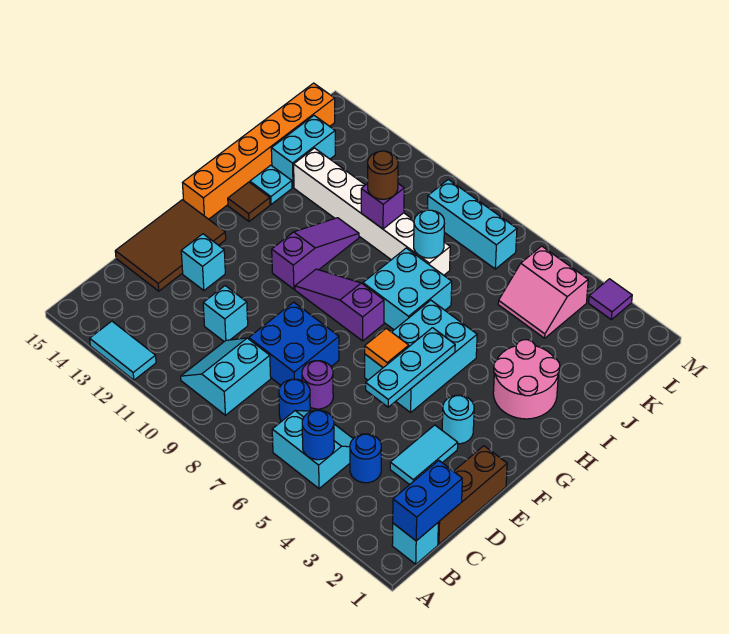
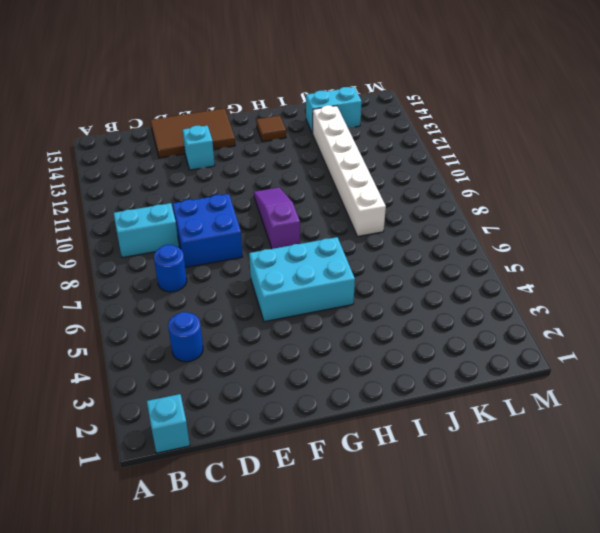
none -> cyan tile A12:A13 level 1
none -> cyan slope B5:C6 level 1 top B
none -> brown brick C1:E1 level 1
none -> cyan tile D3:E3 level 1

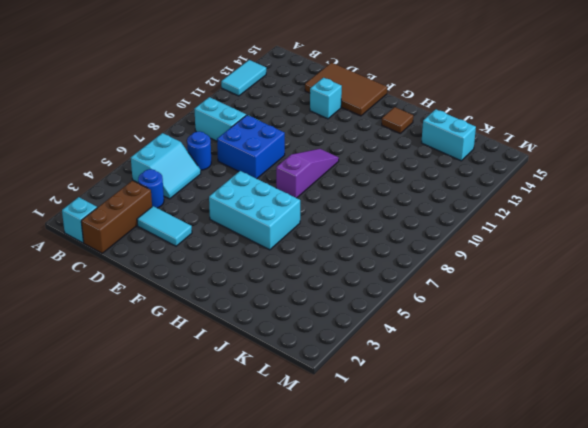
brown brick C1:C3 level 1 -> brown brick C1:E1 level 1
none -> purple round brick D7 level 1
none -> cyan brick D11 level 1
none -> cyan round brick F3 level 1
none -> purple slope G11:I11 level 1 top G

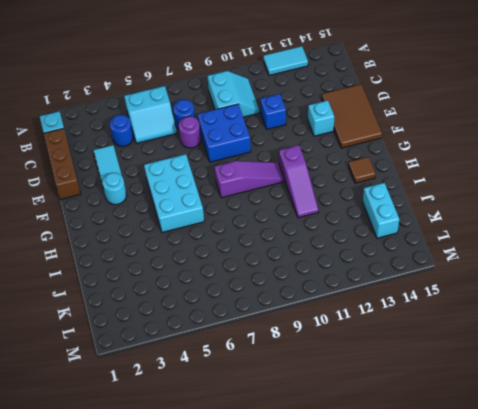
blue brick D11 level 1 -> cyan brick D11 level 1
none -> orange brick G15:L15 level 1
none -> pink round brick H2:I3 level 1
none -> cyan brick H7:I8 level 1
none -> cyan plate I14 level 1

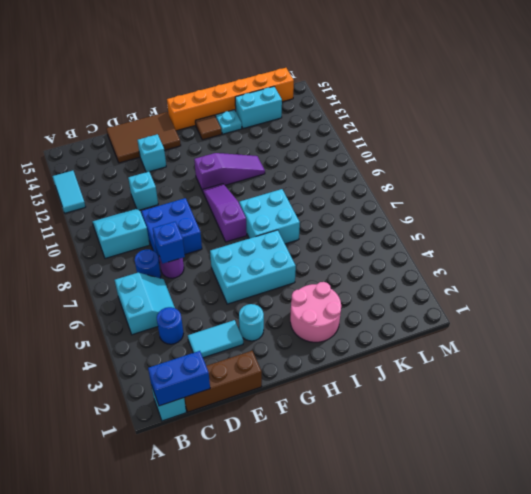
blue brick D7 level 2 -> none
none -> white brick J8:J13 level 1
none -> pink slope K4:L5 level 1 top L
none -> cyan brick L7:L9 level 1
none -> purple tile M3 level 1

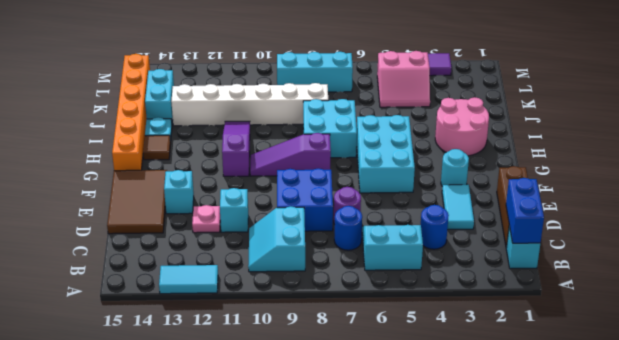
pink plate D12 level 1 -> none
none -> blue round brick B5 level 2
none -> cyan plate E5:G5 level 2
none -> orange tile F6 level 2
none -> cyan round brick J8 level 2

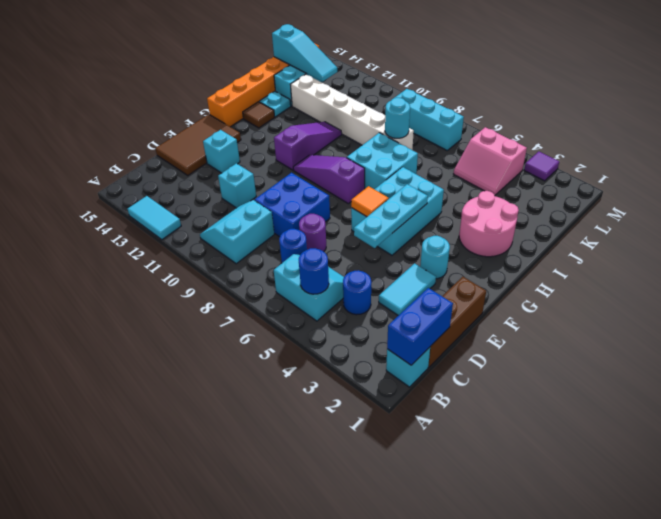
cyan slope K13:K15 level 2 top 15 -> none
none -> purple brick J10 level 2
none -> brown round brick J10 level 3

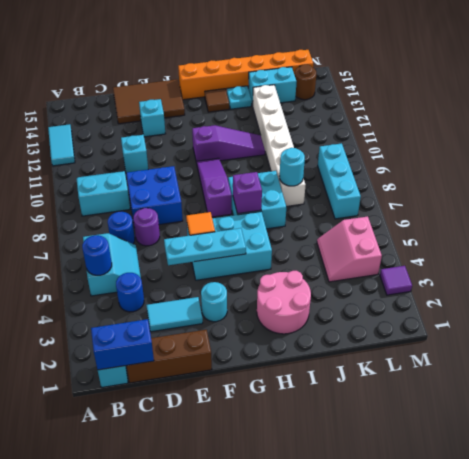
purple brick H7 level 2 -> purple brick J10 level 2
brown round brick L14 level 1 -> brown round brick J10 level 3

